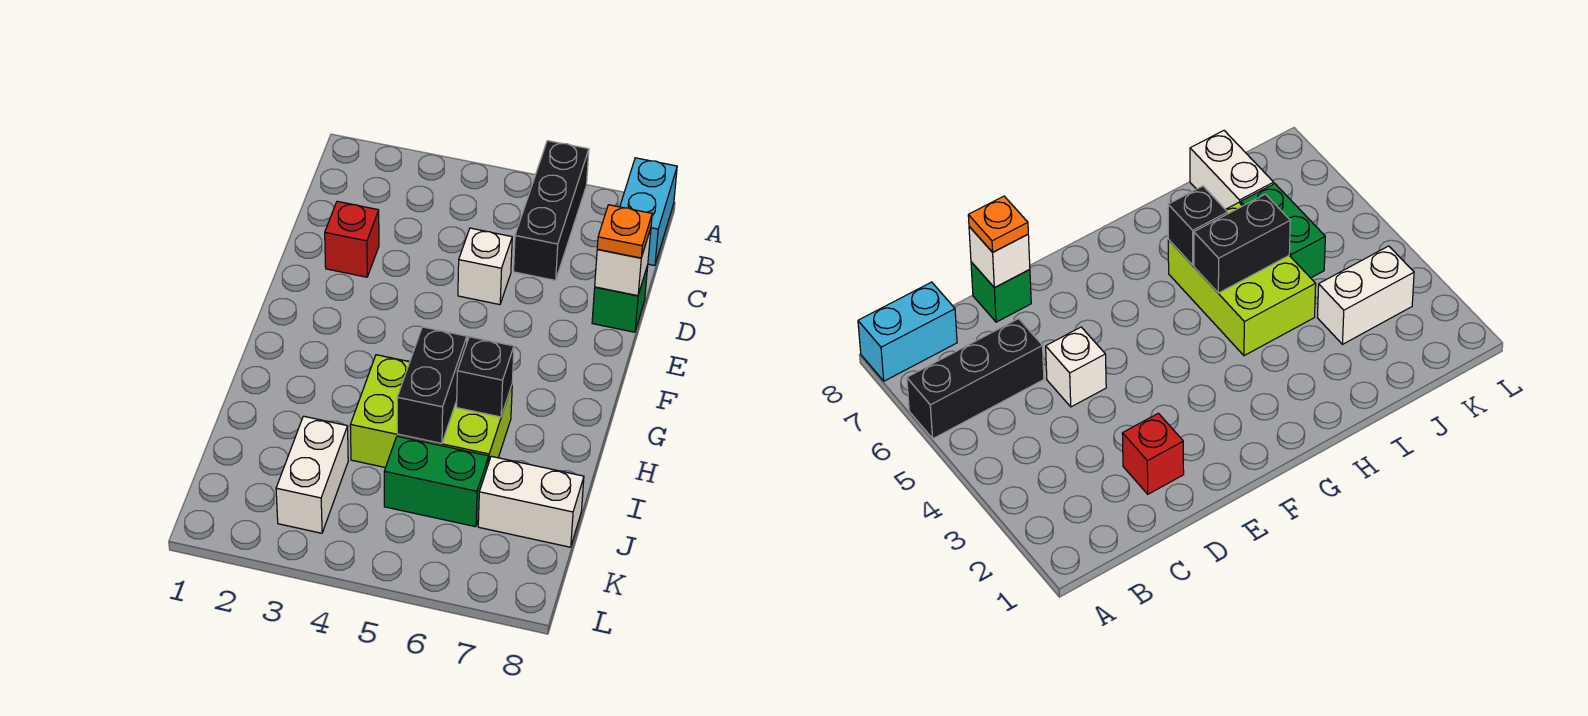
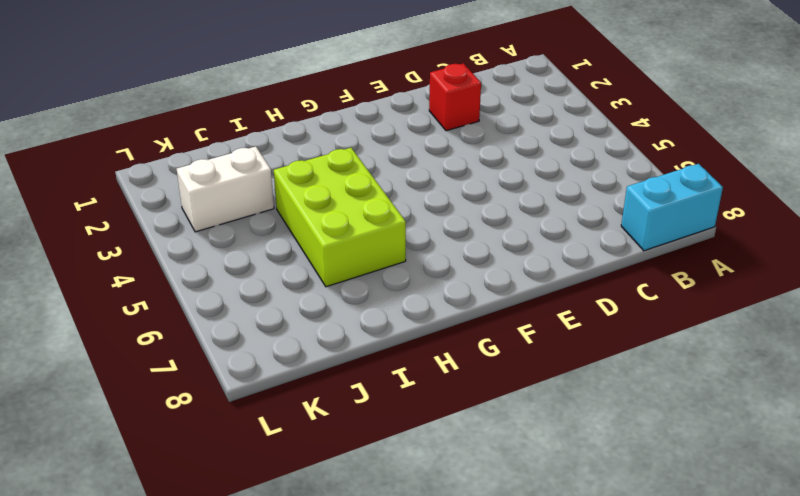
none -> black brick A6:C6 level 1
none -> white brick D5 level 1
none -> green brick D8 level 1

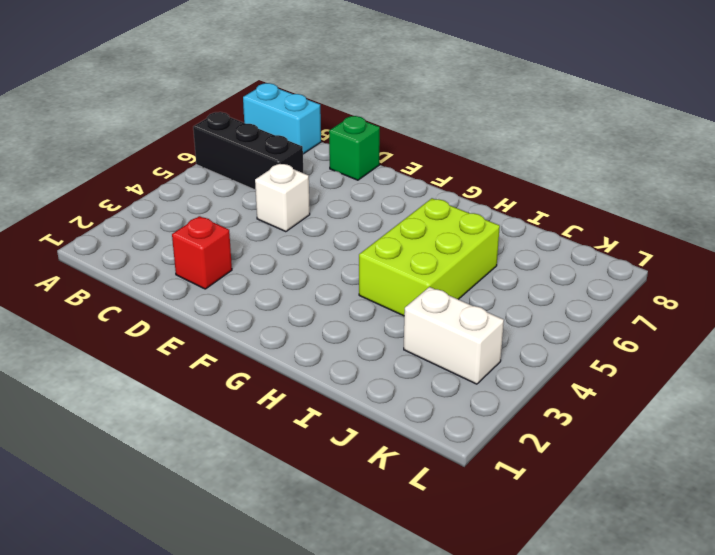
none -> green brick J5:J6 level 1
none -> white brick J7:J8 level 1
none -> white brick D8 level 2

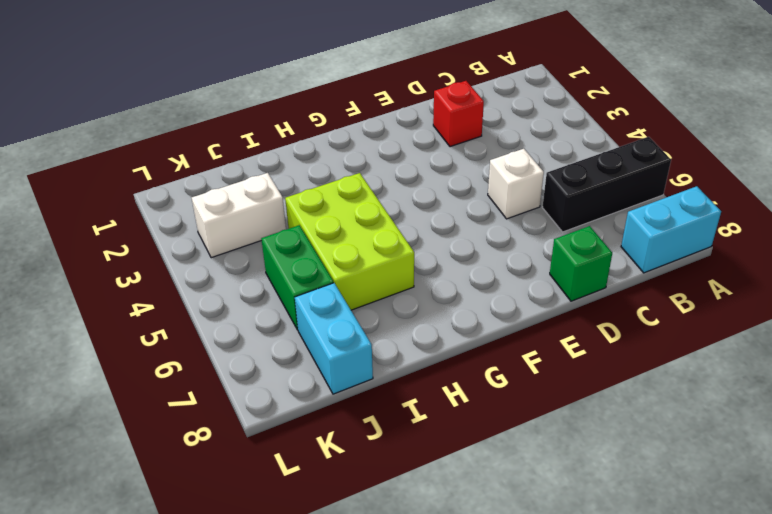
cyan brick J7:J8 level 1 -> white brick J7:J8 level 1
none -> white brick D8 level 2
none -> black brick H5:I5 level 2
none -> black brick H6 level 2

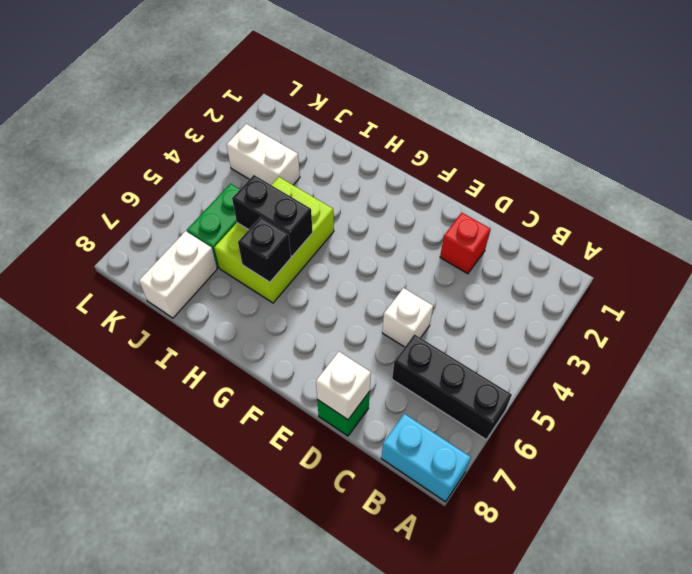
none -> orange plate D8 level 3

